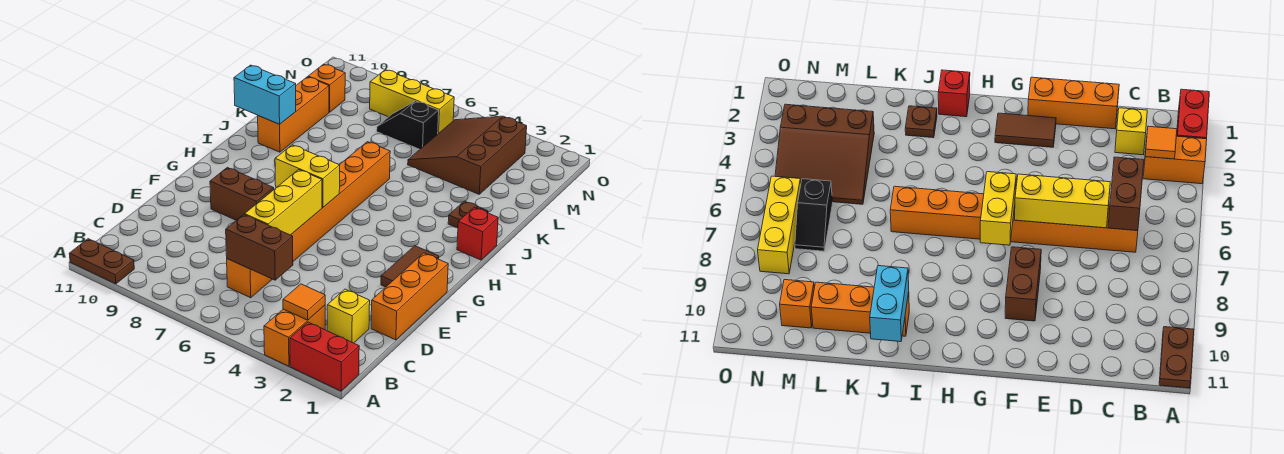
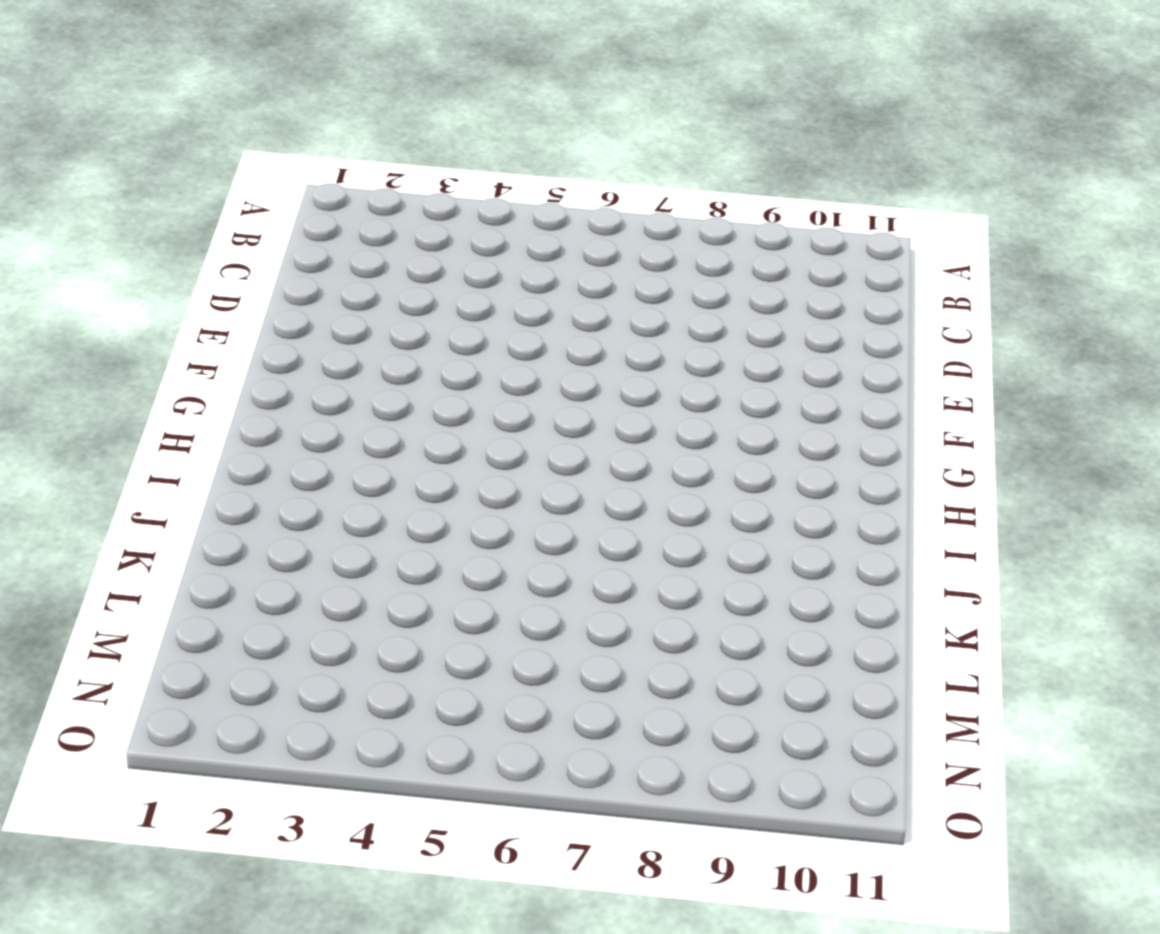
none -> red brick A1:A2 level 1
none -> orange brick A3:B3 level 1
none -> brown plate A10:A11 level 1

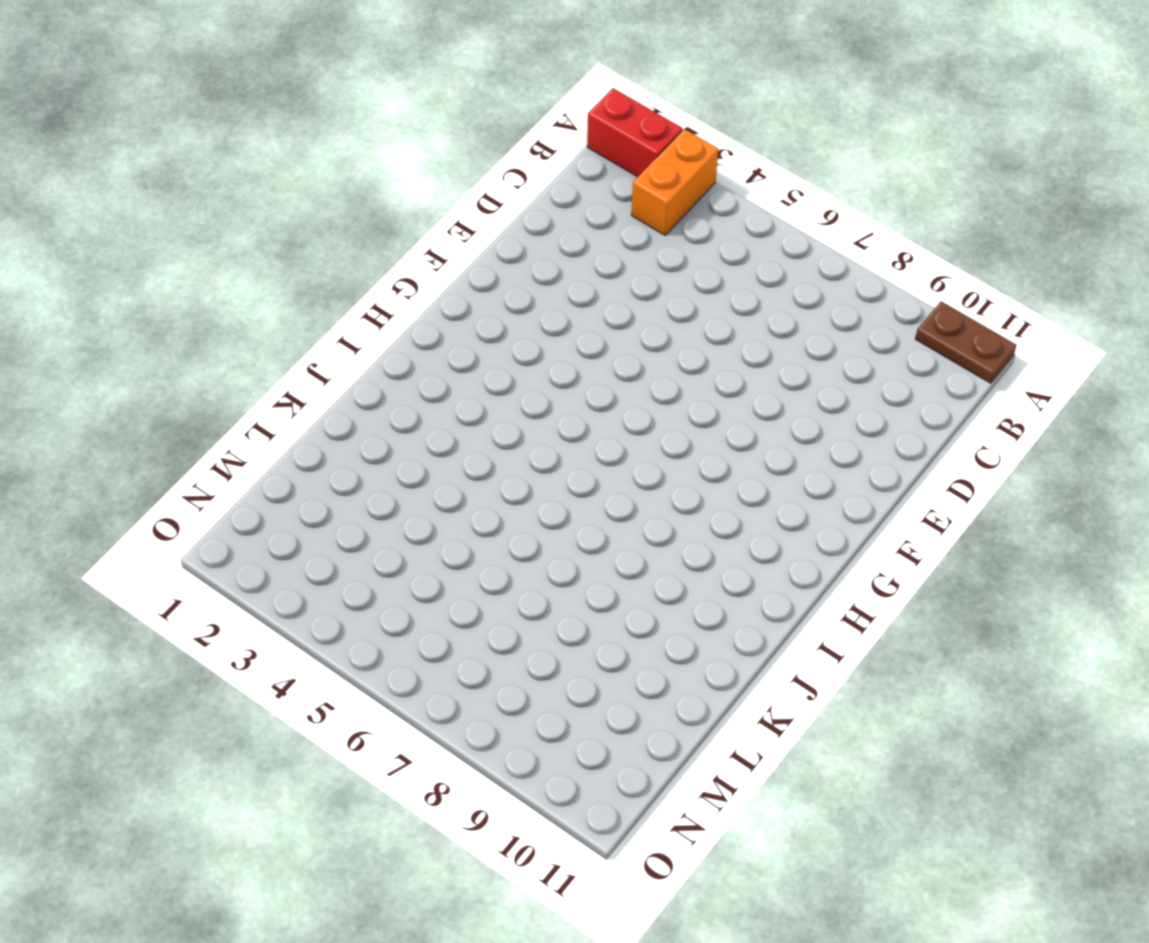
none -> yellow brick C2 level 1
none -> orange brick C6:J6 level 1
none -> orange brick D1:F1 level 1

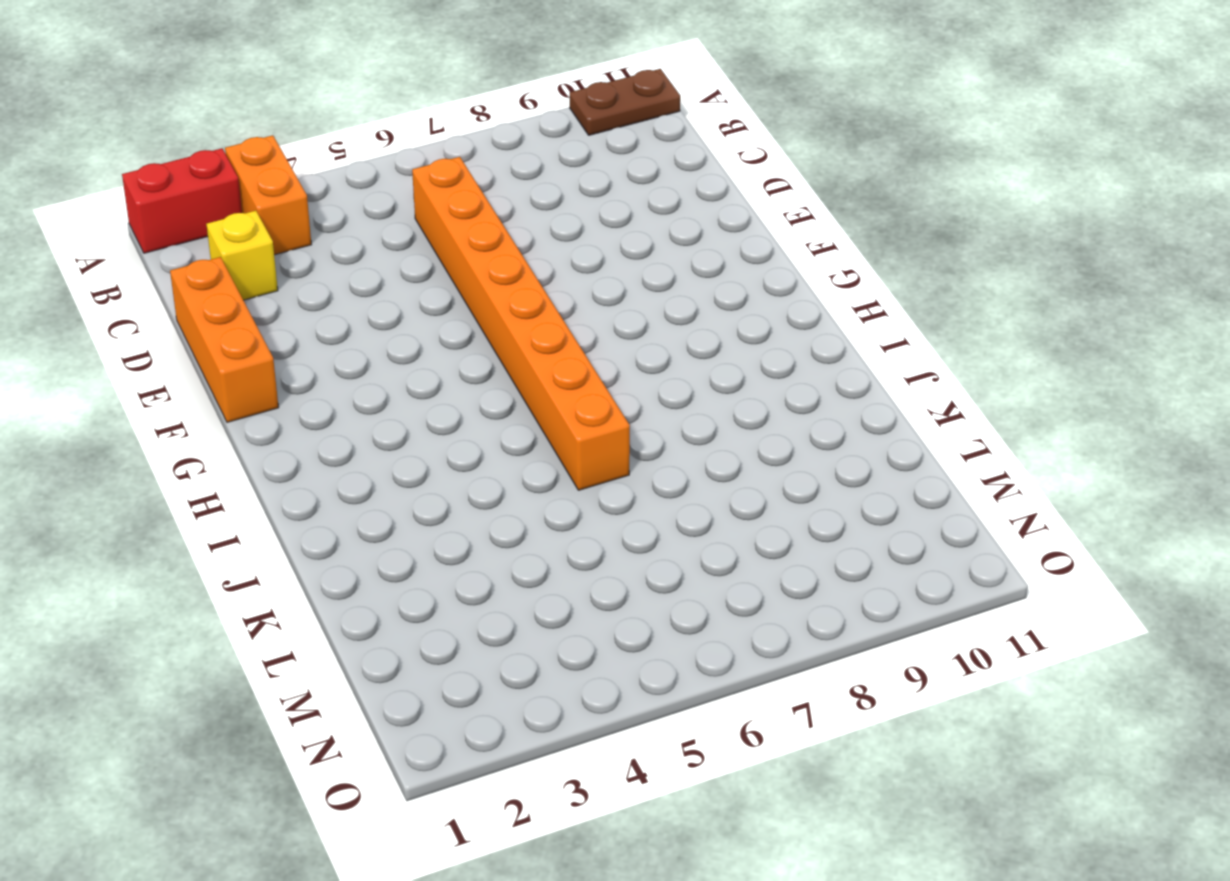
none -> brown tile F2:G2 level 1
none -> brown brick F8:F9 level 1
none -> red brick I1 level 1

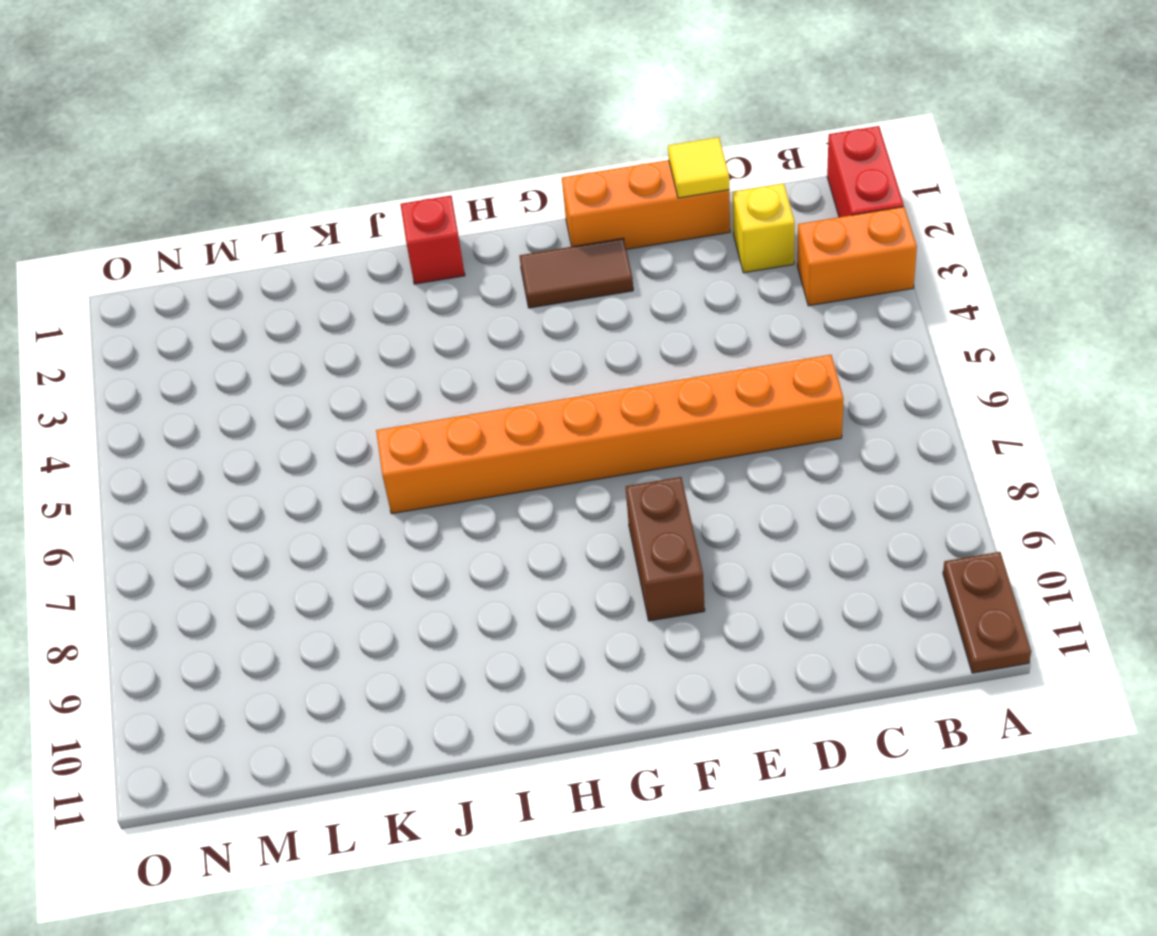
yellow tile D1 level 2 -> none
none -> brown plate J2 level 1
none -> orange brick J10:L10 level 1
none -> brown slope L3:N5 level 1 top 3

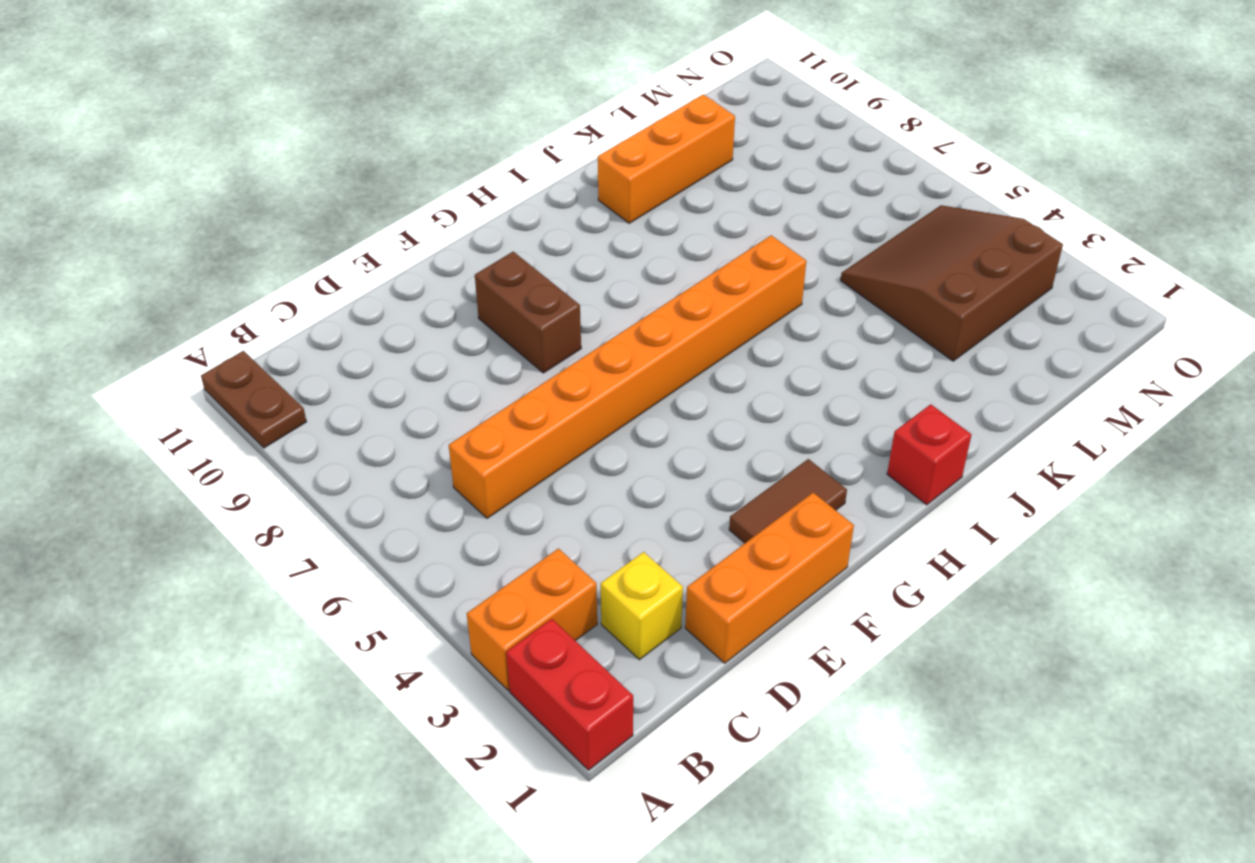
none -> brown plate J2 level 1
none -> black slope M6:M7 level 1 top 6
none -> orange brick M10 level 1

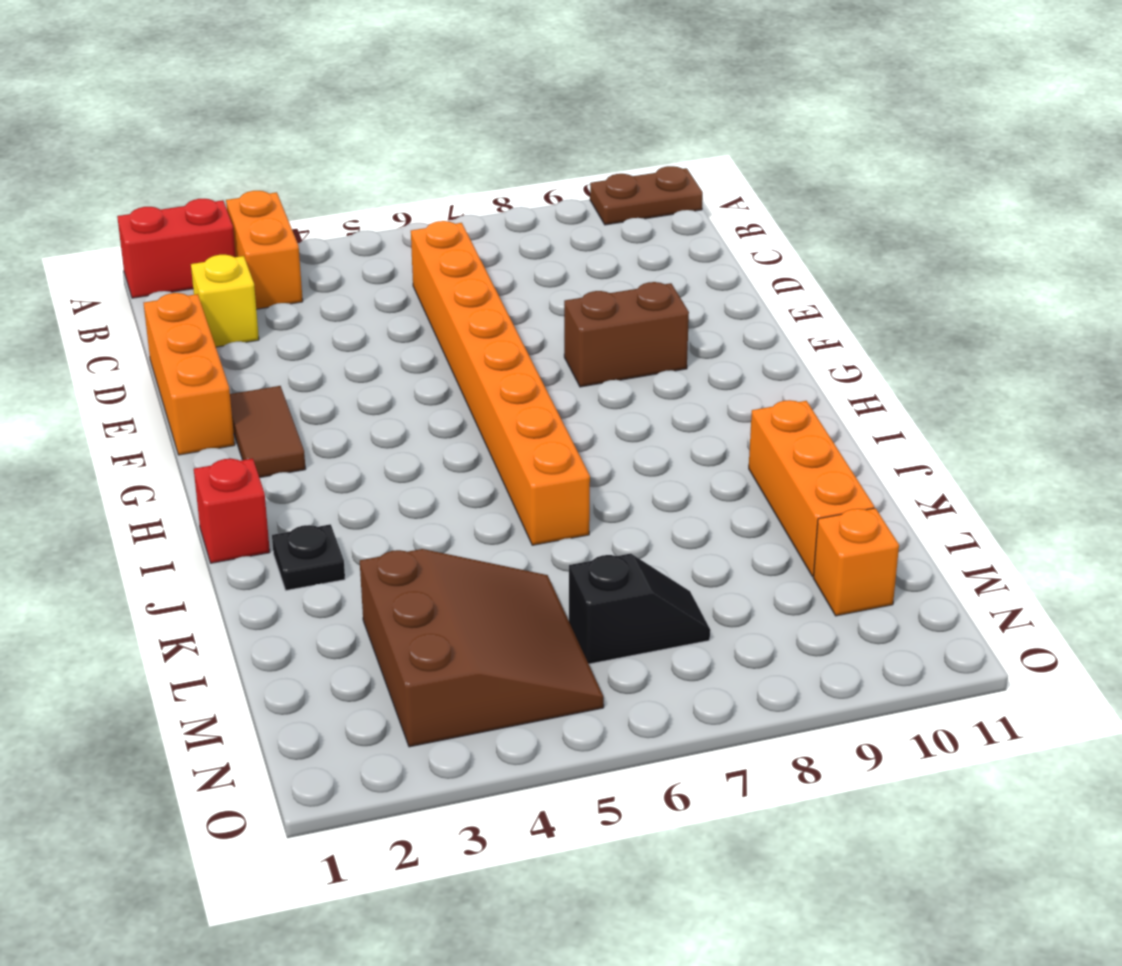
black plate J2 level 1 -> brown plate J2 level 1
none -> yellow brick N6:N8 level 1
none -> orange tile B3 level 2
none -> brown brick C5:C6 level 2

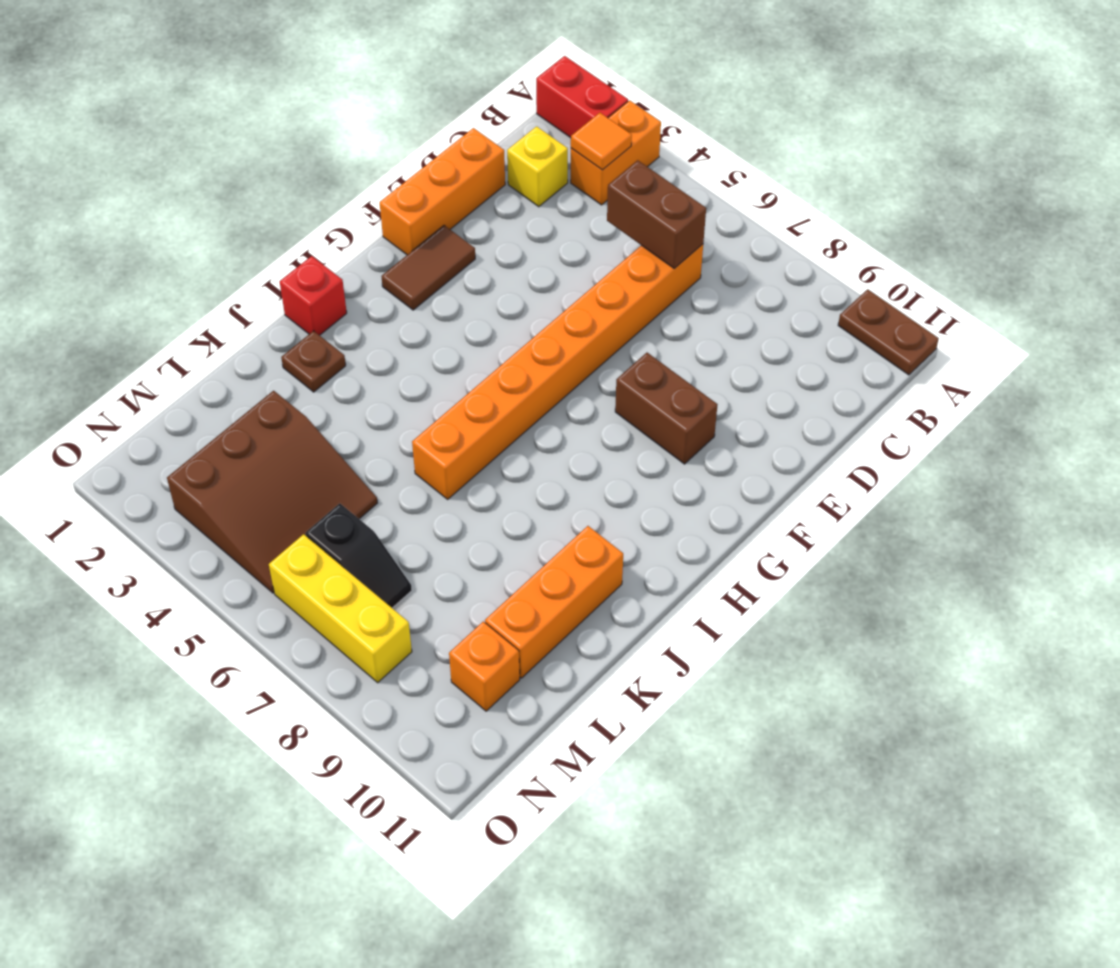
none -> yellow brick D6:F6 level 2
none -> yellow brick G6:G7 level 2
none -> cyan brick J10:J11 level 2

